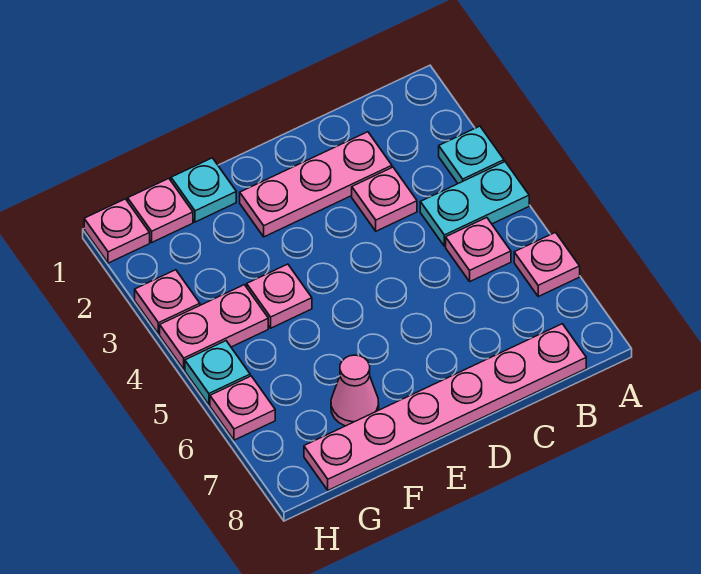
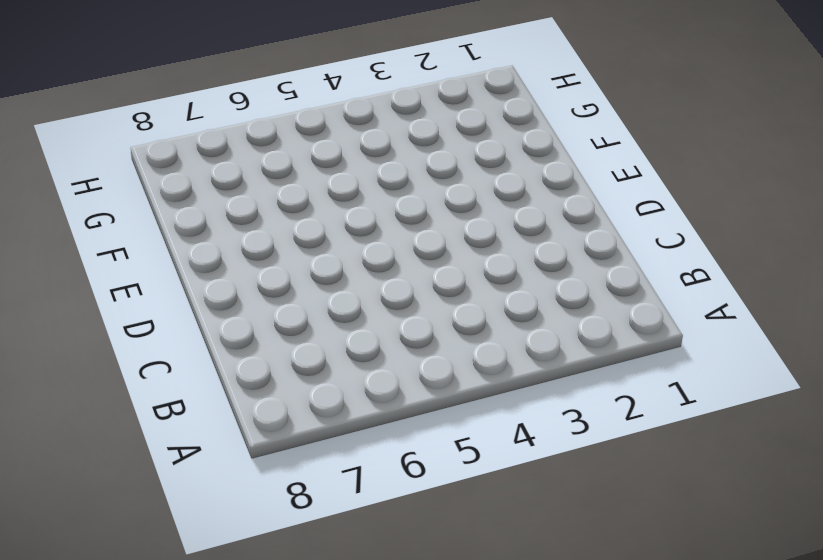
none -> cyan plate A3 level 1
none -> cyan plate A4:B4 level 1
none -> pink plate A6 level 1

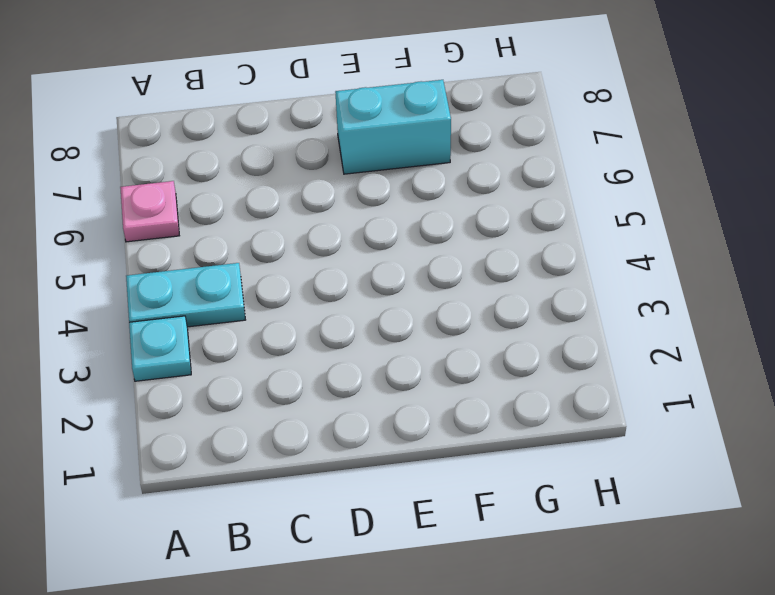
cyan brick E7:F7 level 1 -> pink cone F7 level 1
none -> pink plate B5 level 1
none -> pink plate B8:G8 level 1
none -> pink plate C2:E2 level 1

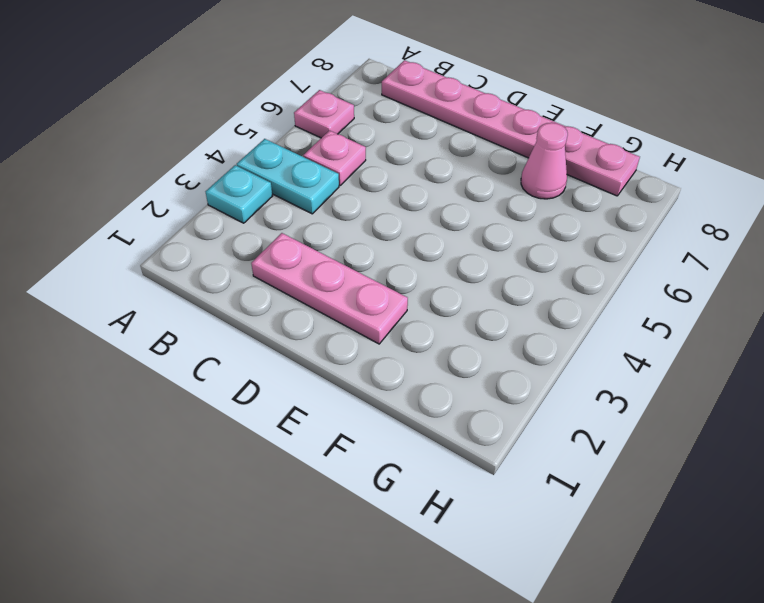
none -> pink plate C3 level 1
none -> cyan plate F1 level 1
none -> pink plate F4 level 1

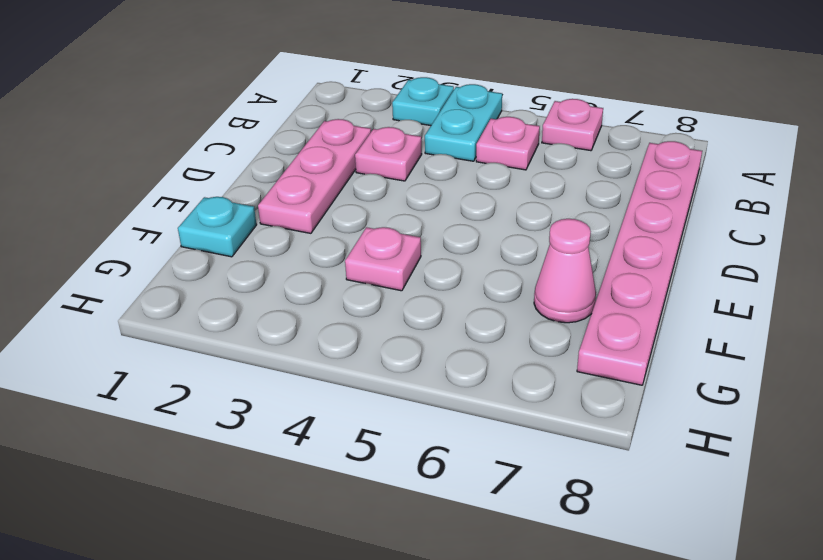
none -> pink plate G1 level 1
none -> pink plate G4:H4 level 1
none -> pink plate H1 level 1

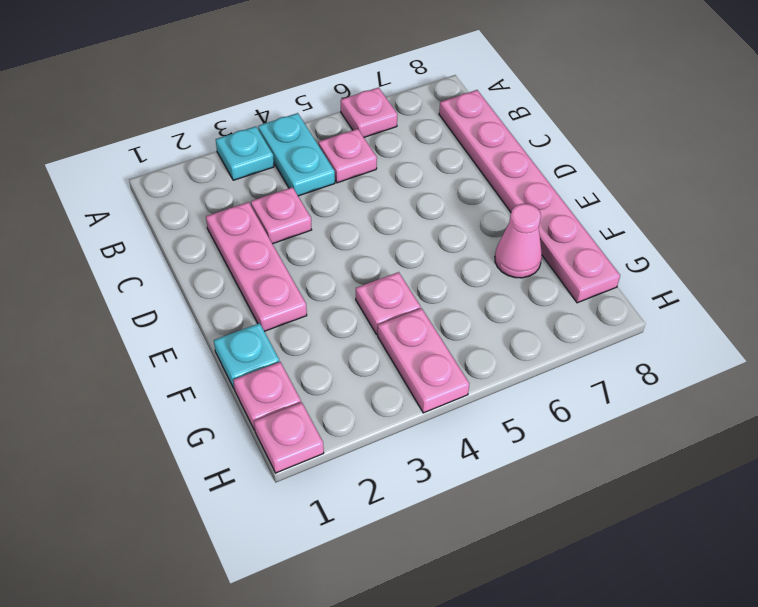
none -> pink plate H3 level 1
none -> cyan plate H5 level 1
none -> pink plate H6 level 1

